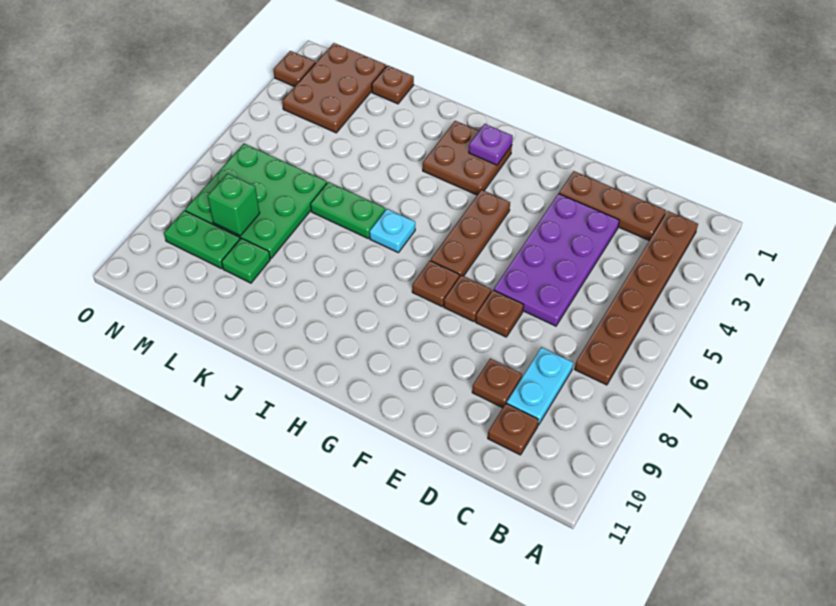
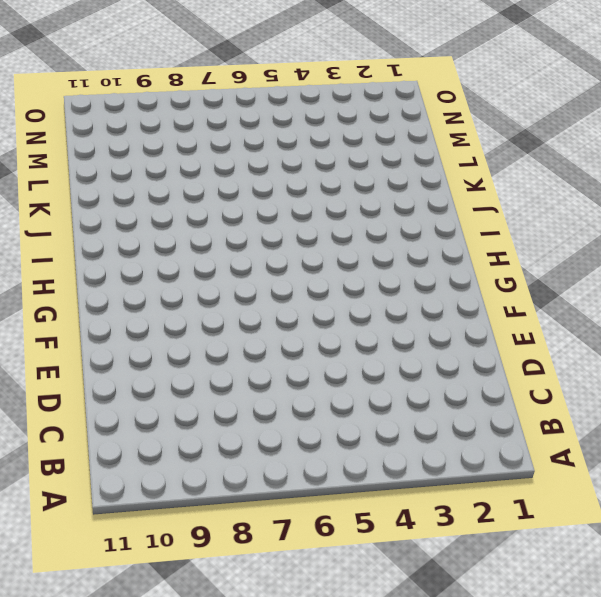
none -> brown plate B2:B7 level 1
none -> brown plate C2:E2 level 1
none -> cyan plate C8:C9 level 1

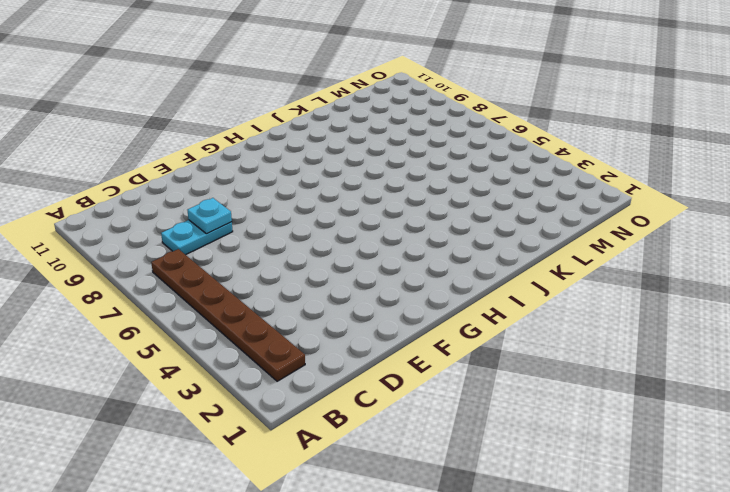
cyan plate C8:D8 level 1 -> cyan plate C8:C9 level 1
cyan plate D8 level 2 -> cyan plate I6 level 1
none -> brown plate C2:E2 level 1
none -> brown plate C10 level 1
none -> purple plate D3:E6 level 1

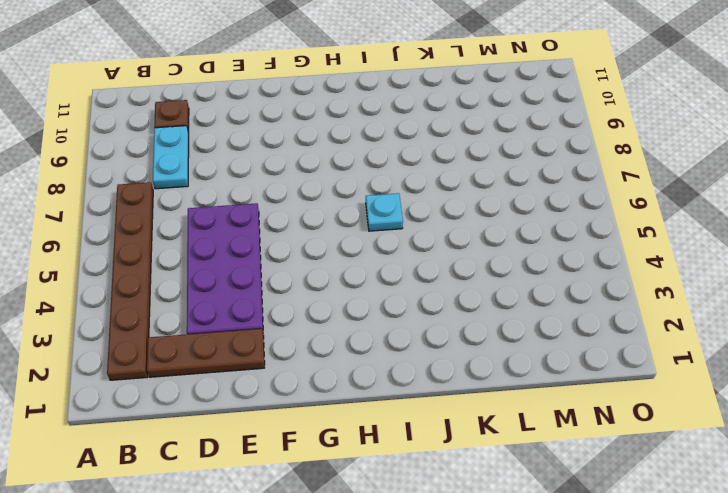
none -> brown plate D9 level 1
none -> brown plate E7 level 1
none -> brown plate F7 level 1

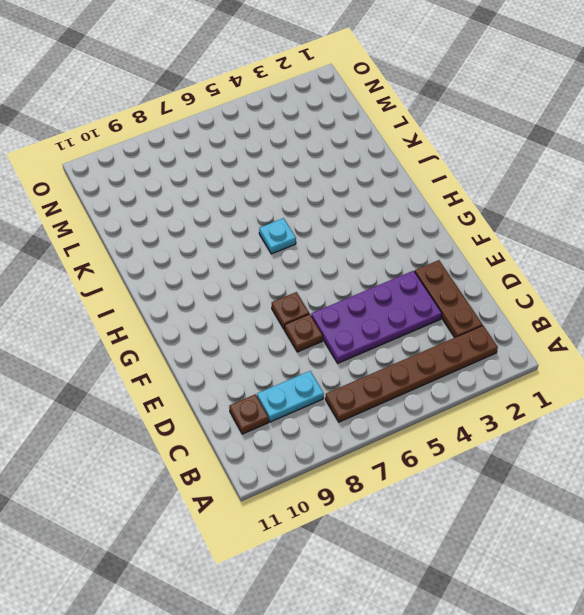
none -> brown plate D9 level 1
none -> brown plate G4:G6 level 1
none -> brown plate G7 level 1

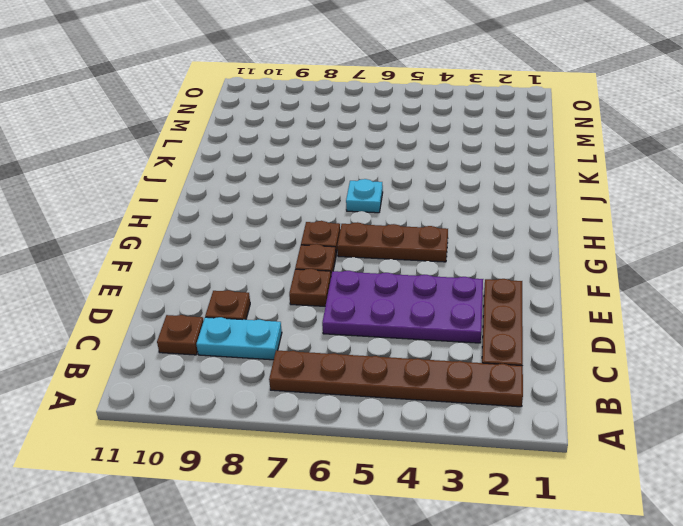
none -> brown plate H2:I3 level 1
none -> green plate J6:K6 level 1
none -> brown plate L1 level 1

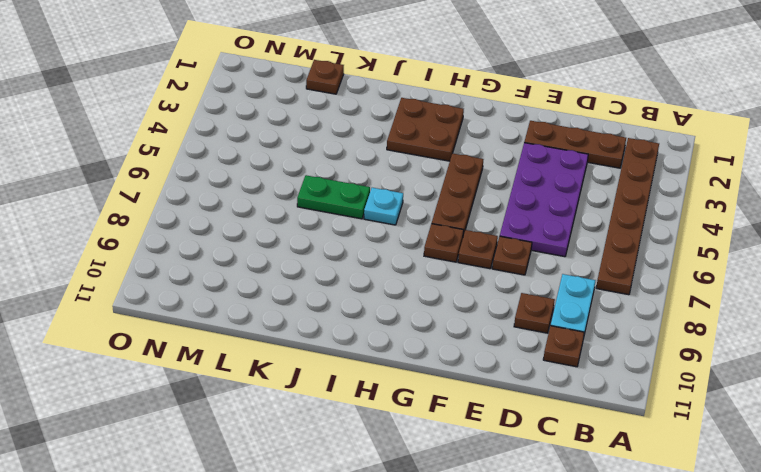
none -> green plate L6:N8 level 1
none -> green plate L9 level 1
none -> brown plate M1:N3 level 1

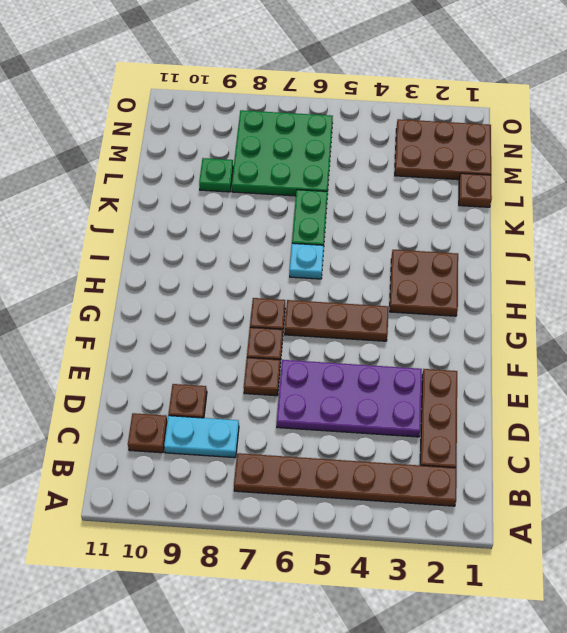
none -> green plate M9:N9 level 1
none -> brown plate O2 level 1
none -> purple plate H2 level 2

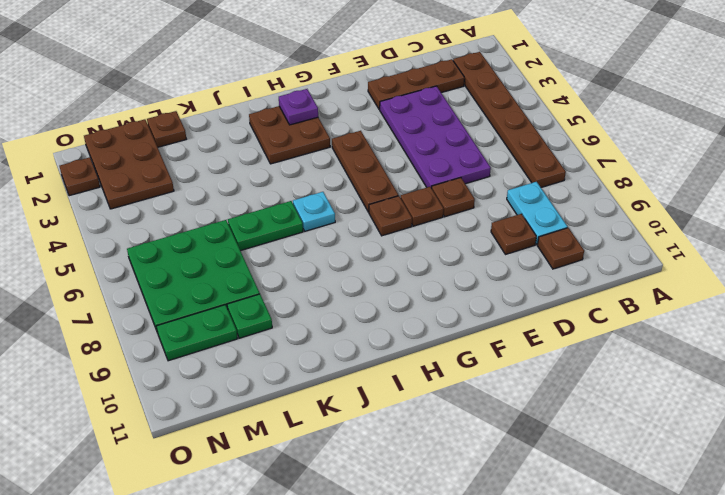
none -> green brick M8 level 2

